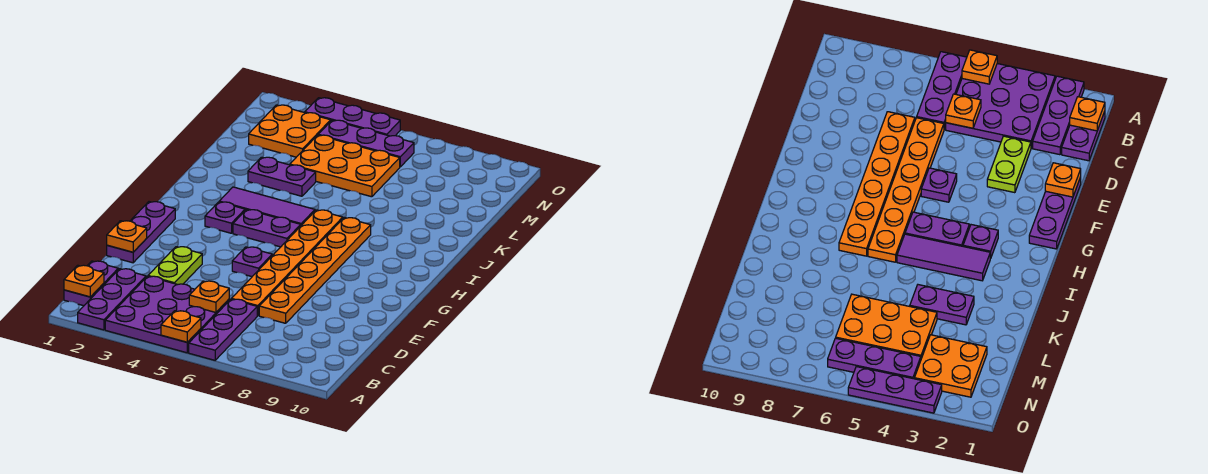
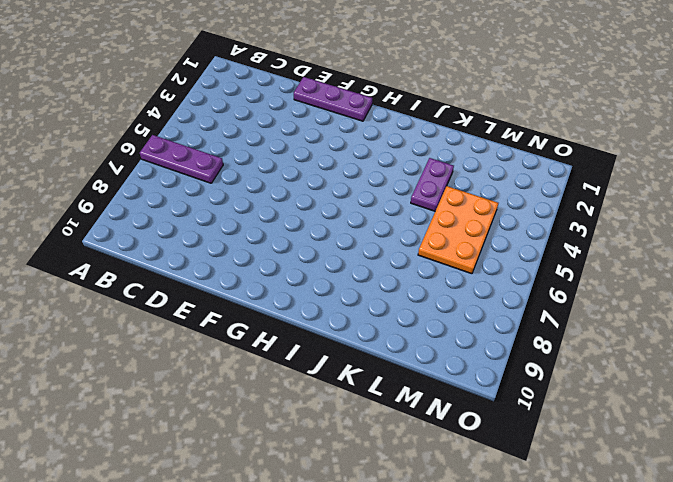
none -> purple plate A2:C2 level 1
none -> purple plate A3:C5 level 1
none -> purple plate B1:C1 level 1

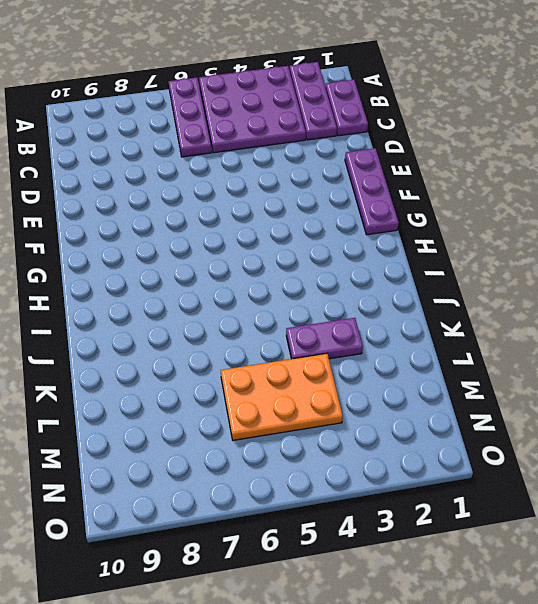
none -> lime plate D3:E3 level 1
none -> orange plate D6:I6 level 1
none -> orange plate D7:I7 level 1

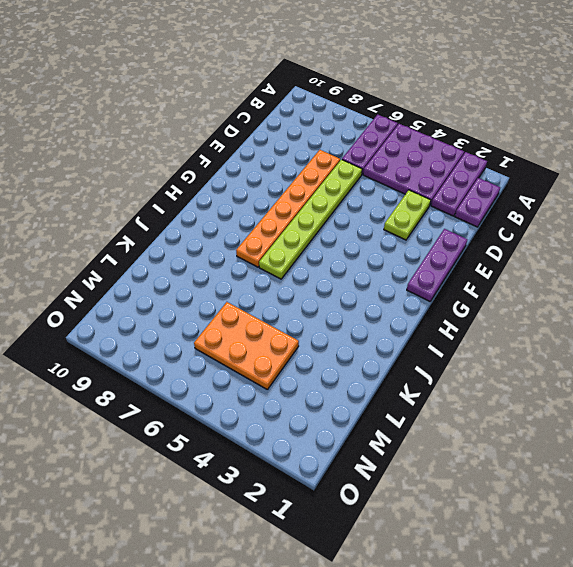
lime plate D6:I6 level 1 -> orange plate D6:I6 level 1
none -> purple plate F5 level 1
none -> purple plate H3 level 1
none -> purple plate H4:H5 level 1

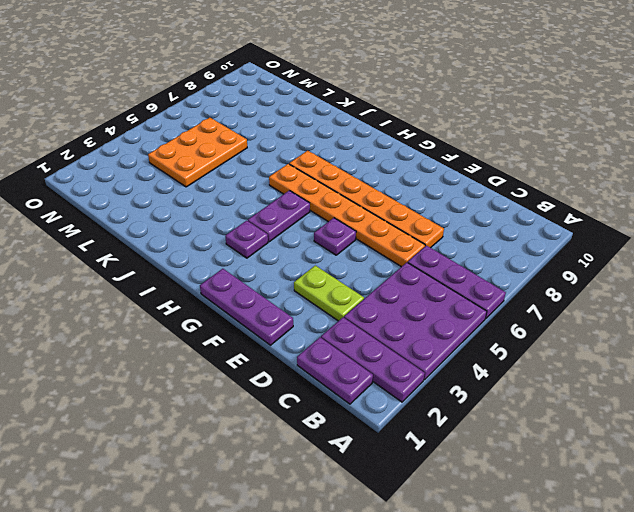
none -> purple tile I3:I5 level 1
none -> purple plate K3:K4 level 1
none -> orange plate M2:N3 level 1

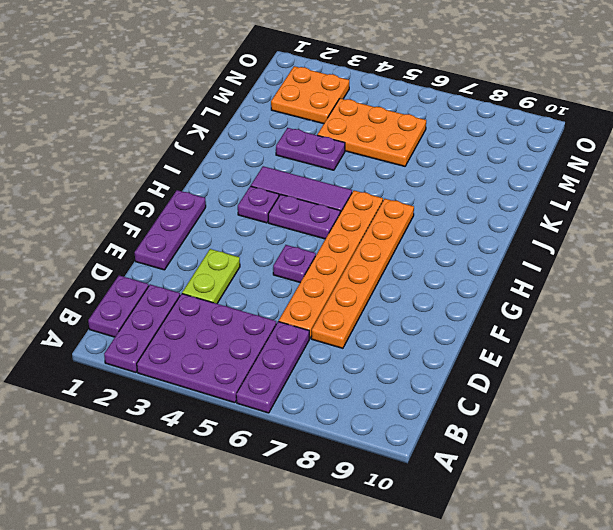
none -> purple plate N4:N6 level 1
none -> purple plate O3:O5 level 1
none -> orange plate A5 level 2

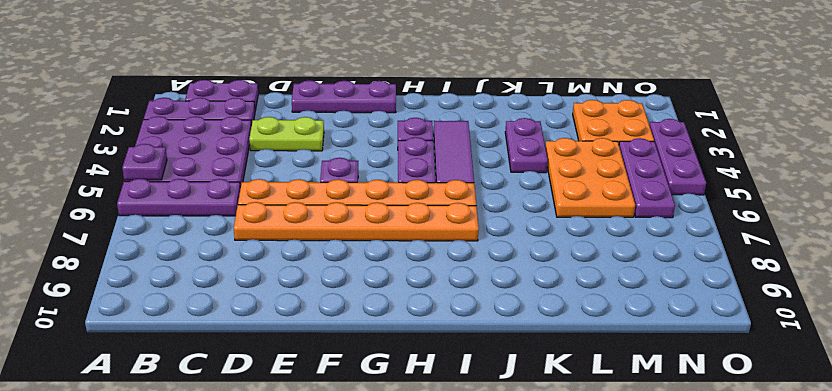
purple plate A5 level 2 -> orange plate A5 level 2
none -> orange plate B1 level 2
none -> orange plate C5 level 2
none -> orange plate E1 level 2

